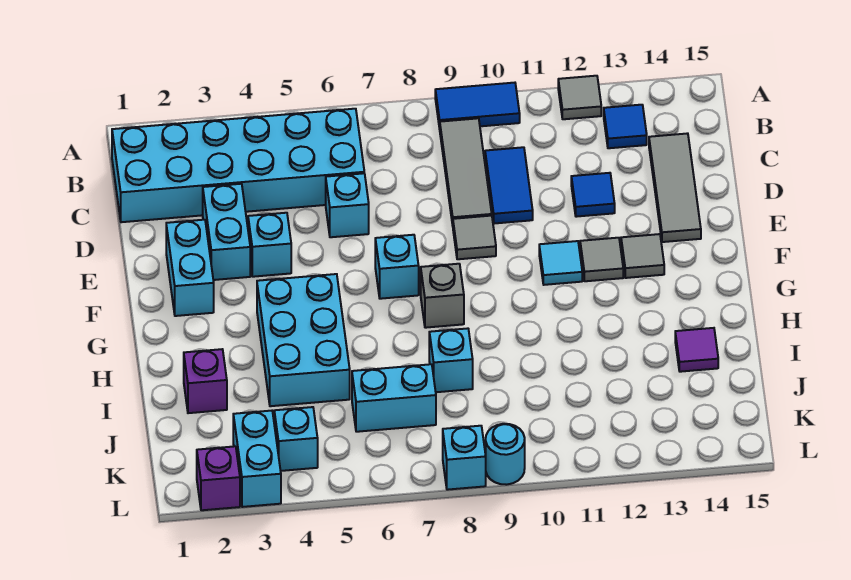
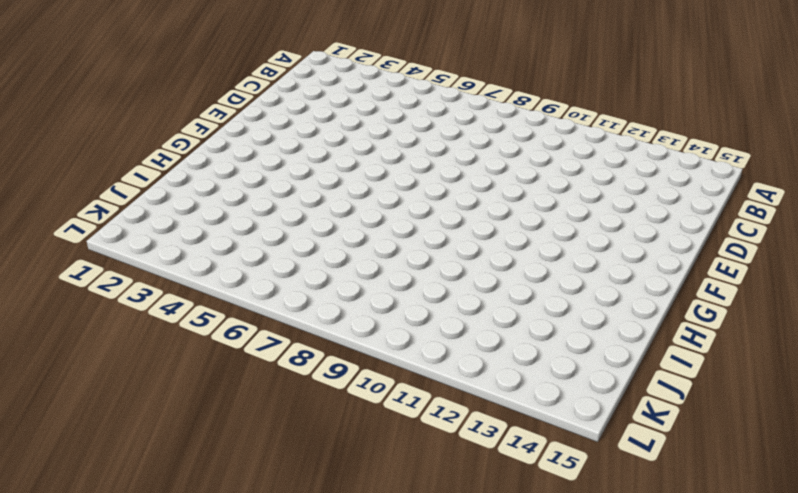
none -> blue tile A9:A10 level 1
none -> grey tile A12 level 1
none -> cyan brick B1:C6 level 1

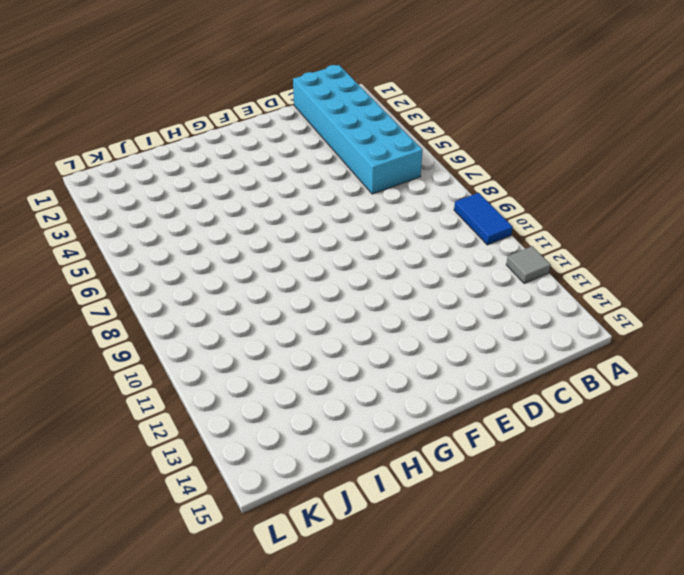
none -> grey tile B9:D9 level 1
none -> blue tile B13 level 1
none -> blue tile C10:D10 level 1

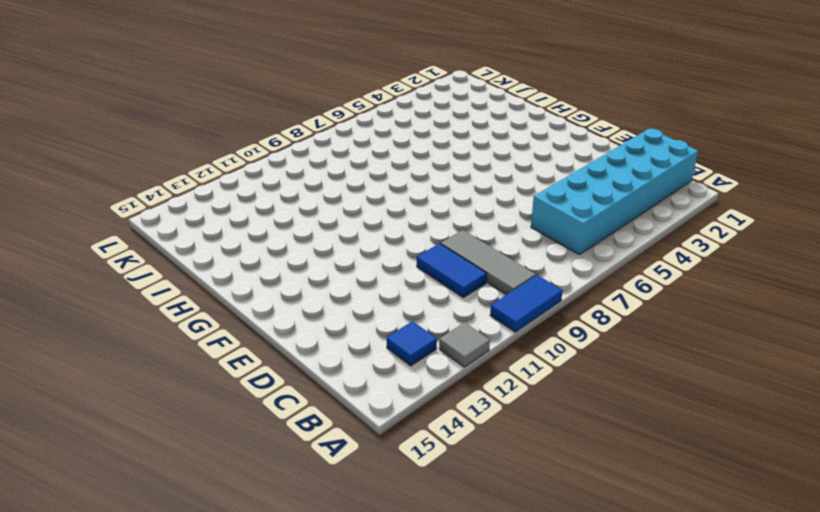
none -> grey tile C14:E14 level 1
none -> cyan brick D3:E3 level 1
none -> cyan brick D6 level 1

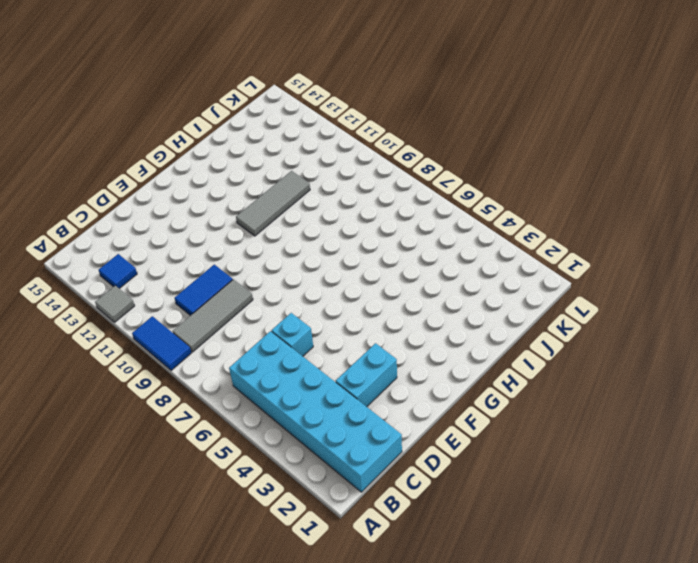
grey tile G11:I11 level 1 -> grey tile C14:E14 level 1
none -> blue tile D12 level 1
none -> cyan brick E2:F2 level 1
none -> cyan brick E4 level 1

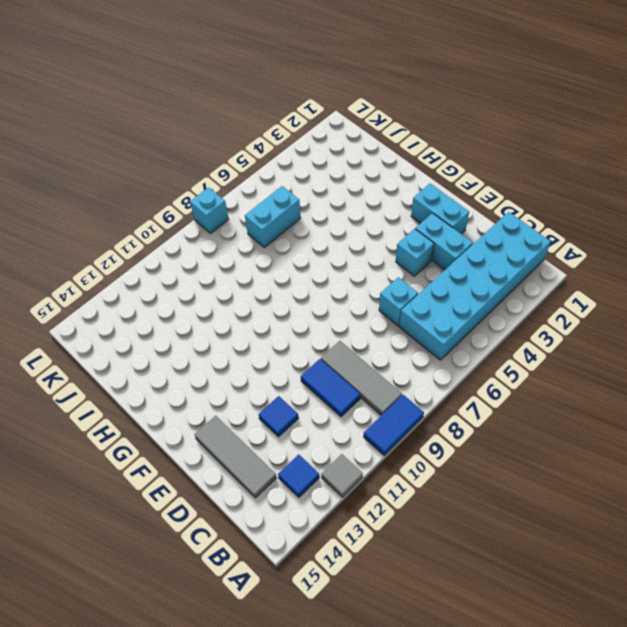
none -> grey tile E9 level 1
none -> cyan brick F7 level 1
none -> cyan tile F11 level 1

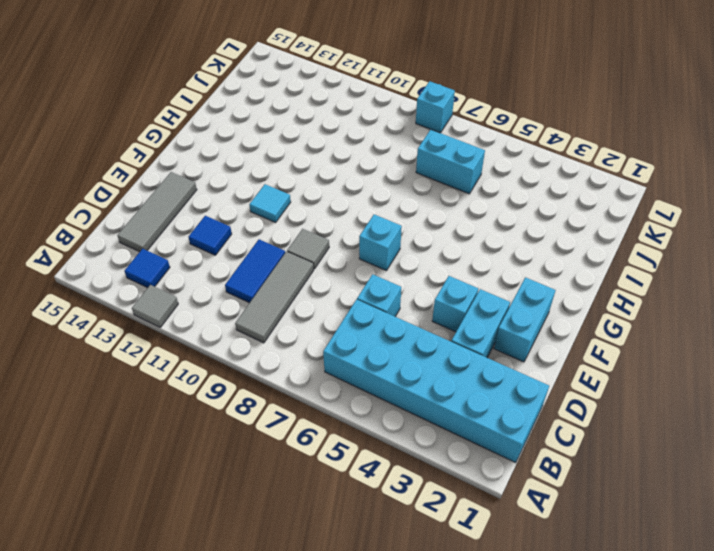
none -> blue tile A9:A10 level 1
none -> grey tile F12 level 1
none -> grey tile F13 level 1

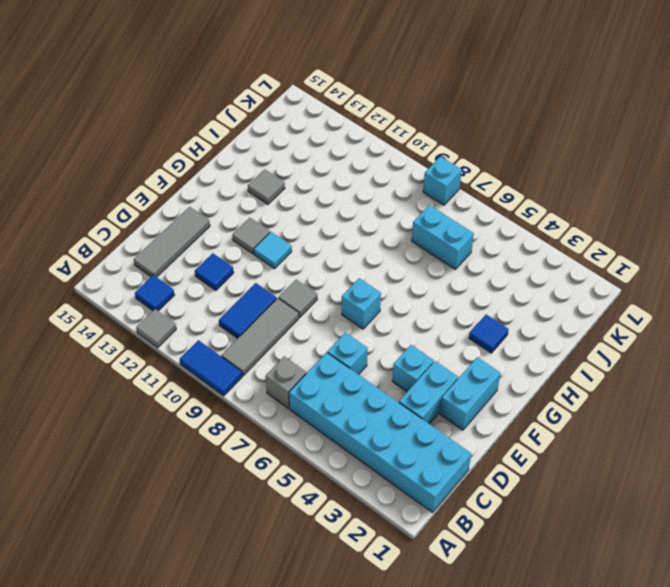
grey brick B7 level 1 -> grey brick G8 level 1
blue tile H3 level 1 -> none
grey tile H13 level 1 -> grey tile F13 level 1
none -> cyan brick G4:I5 level 1
none -> purple brick I2 level 1
none -> cyan brick I8 level 1

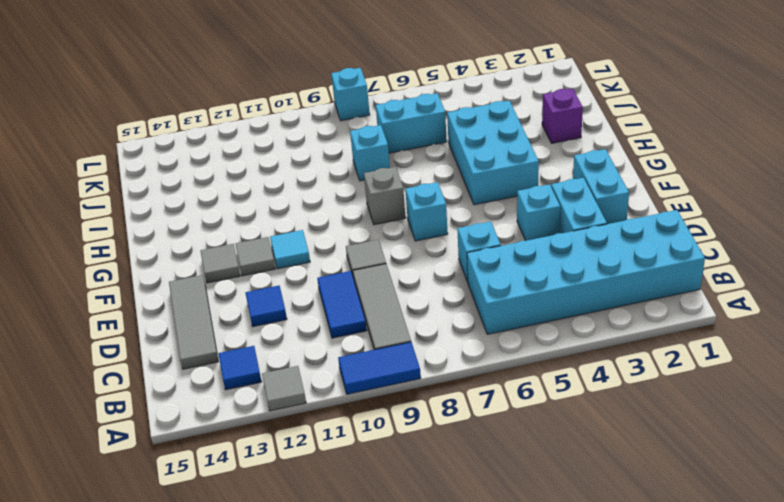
none -> purple tile I14 level 1
none -> cyan brick K3:L3 level 1
none -> cyan brick K4 level 1

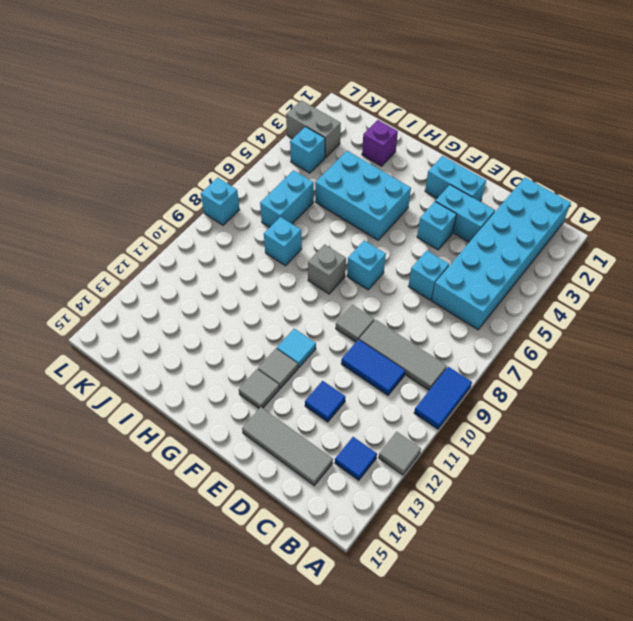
grey brick K3:L3 level 1 -> cyan brick K3:L3 level 1
none -> purple tile I14 level 1
none -> purple brick L2 level 1
none -> cyan round brick L9 level 1

